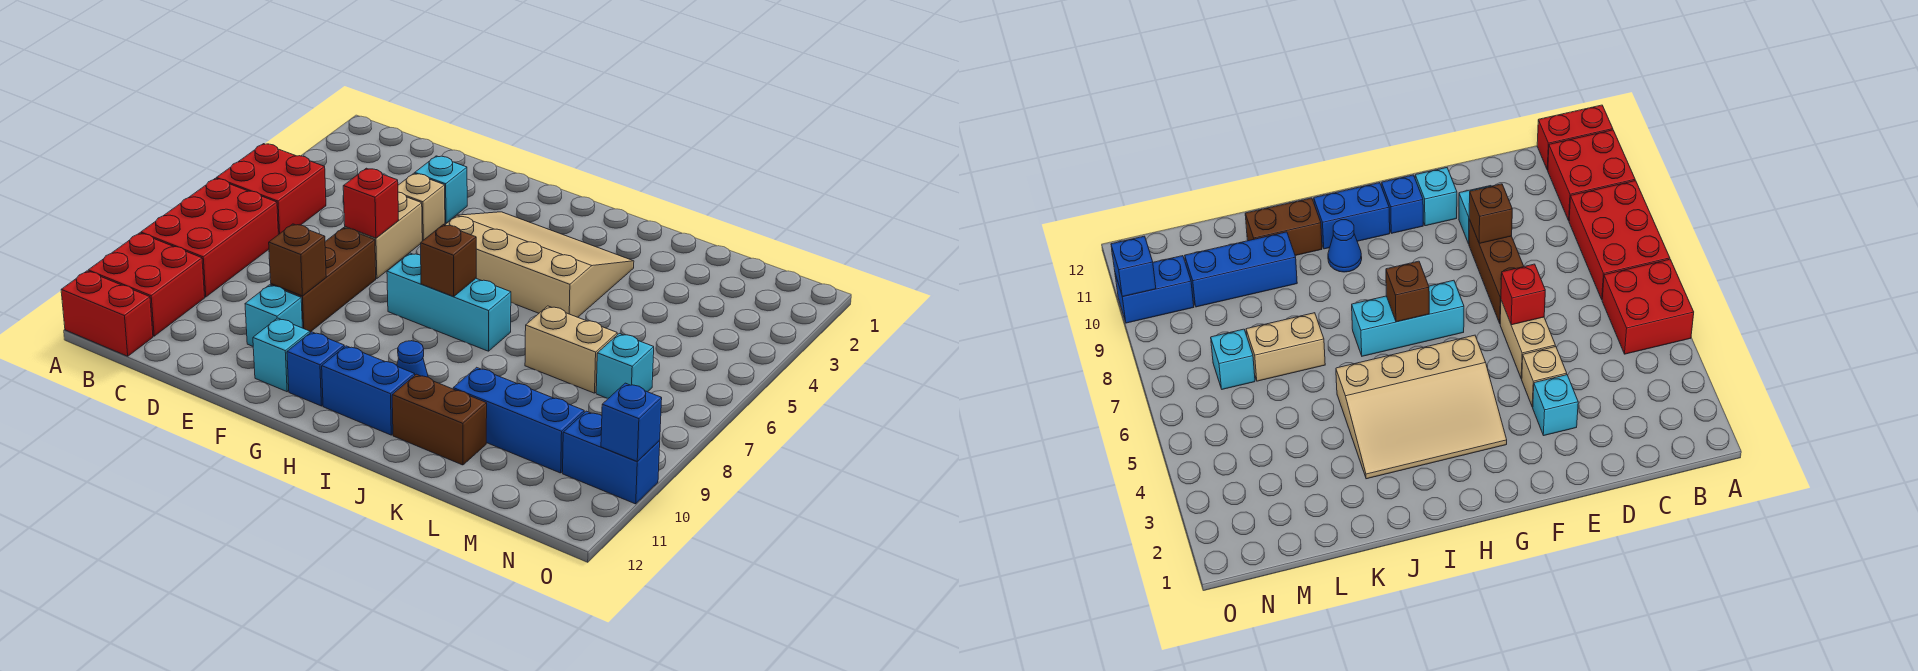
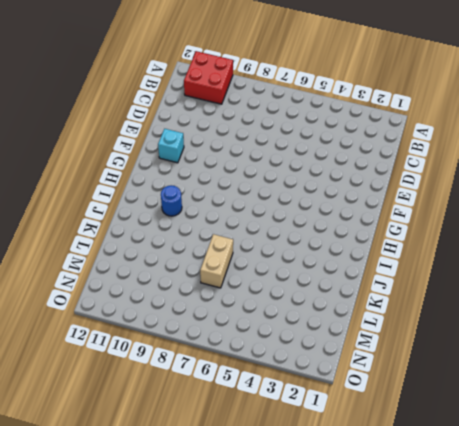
blue round brick I10 level 1 -> blue cone I10 level 1
none -> red brick A5:B6 level 1
none -> red brick A7:B9 level 1
none -> red brick A12:B12 level 1

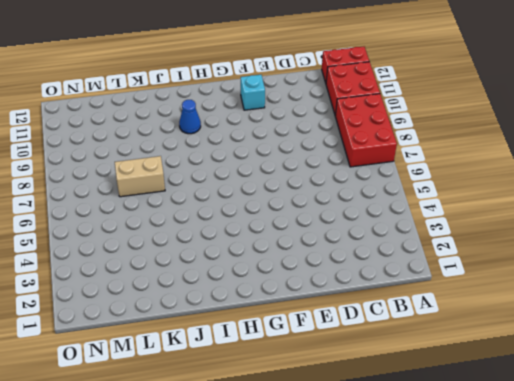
none -> red brick A5:B6 level 1
none -> cyan brick E3 level 1
none -> tan brick E4 level 1

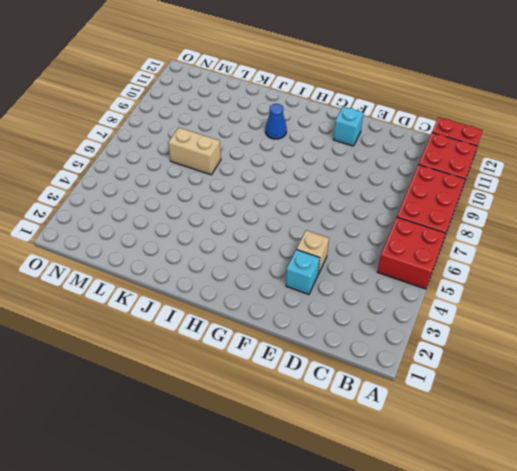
none -> tan brick E5:E6 level 1
none -> brown brick E7:E9 level 1
none -> cyan brick E10 level 1

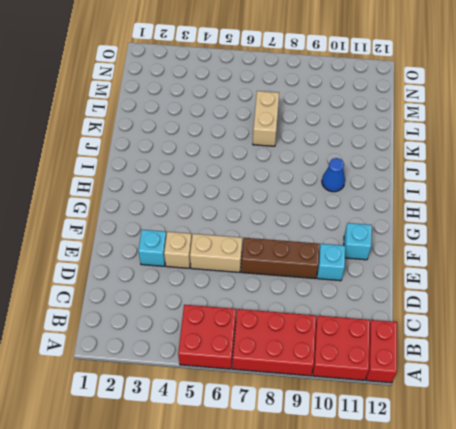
none -> tan slope G3:J5 level 1 top 5
none -> cyan brick G7:I7 level 1
none -> blue brick G11 level 1

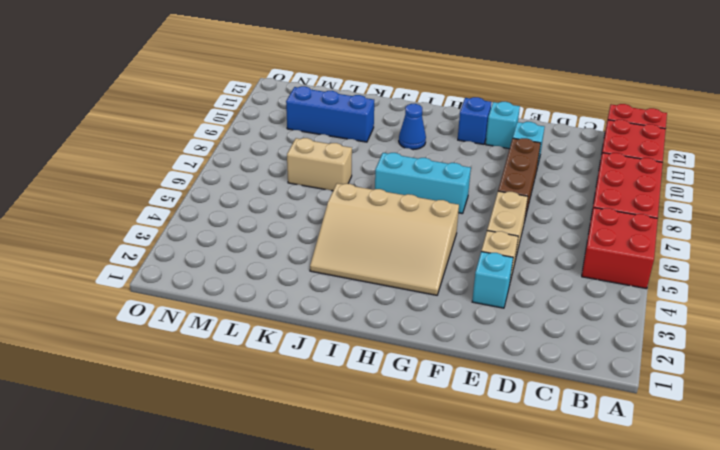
none -> blue brick H11:I11 level 1
none -> brown brick J11:K11 level 1
none -> cyan brick M7 level 1

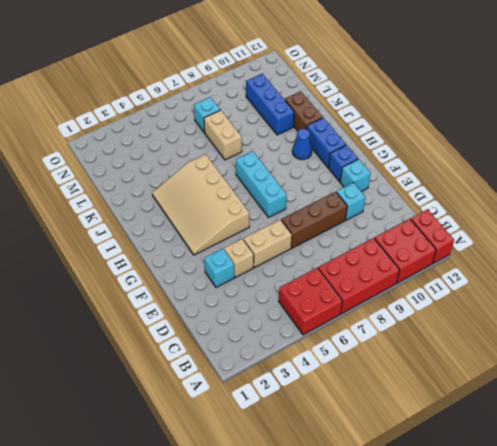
none -> blue brick N10:O10 level 1
none -> red brick E6 level 2
none -> brown brick E9 level 2

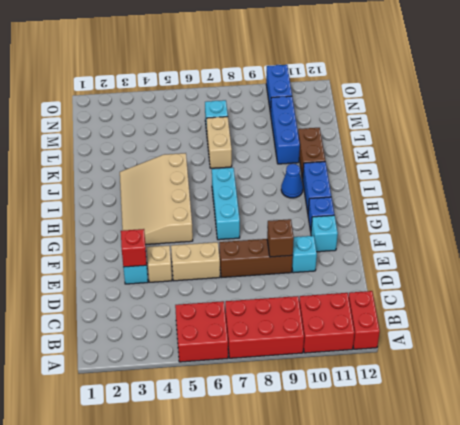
red brick E3 level 2 -> red brick E6 level 2
none -> brown brick H7 level 2
none -> blue brick O10 level 2

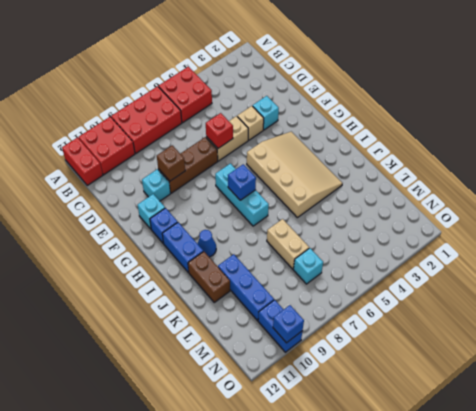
blue brick H7 level 2 -> brown brick H7 level 2

